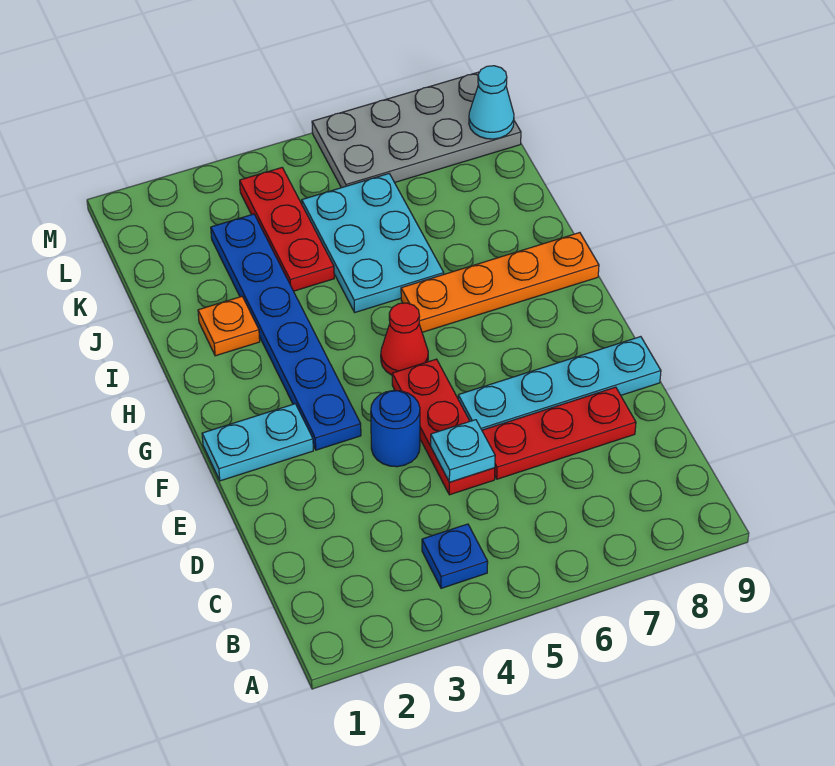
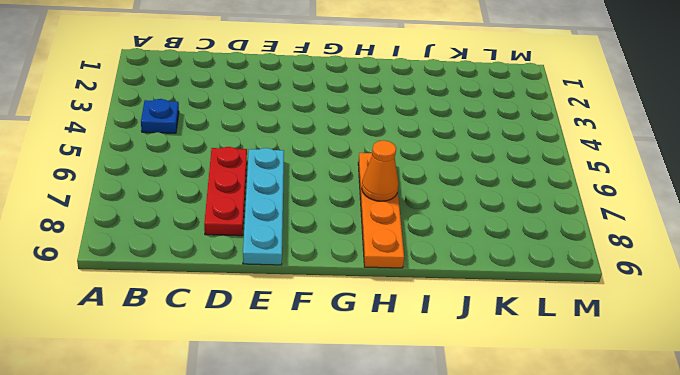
orange cone H7 level 2 -> none
none -> red plate D5:F5 level 1
none -> blue round brick E4 level 1
none -> cyan plate F1:F2 level 1

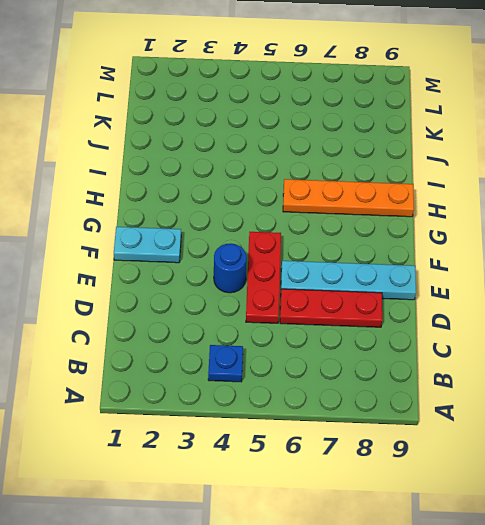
none -> blue plate F3:K3 level 1
none -> red cone G5 level 1
none -> orange plate I2 level 1

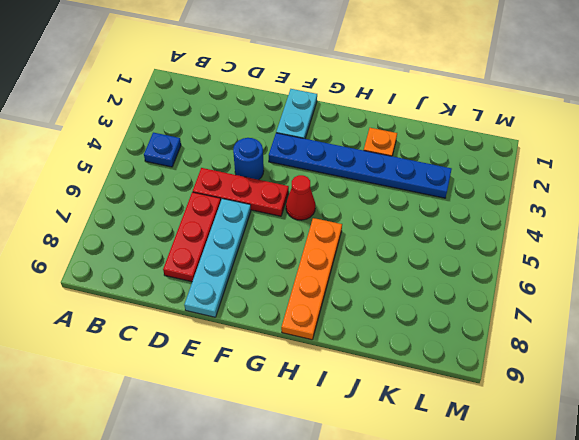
none -> cyan plate I5:K6 level 1
none -> red plate J4:L4 level 1
none -> grey plate L6:M9 level 1

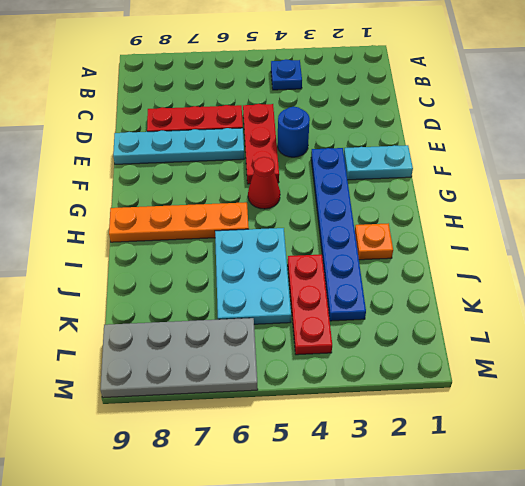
none -> cyan plate D5 level 2
none -> cyan cone L9 level 2

